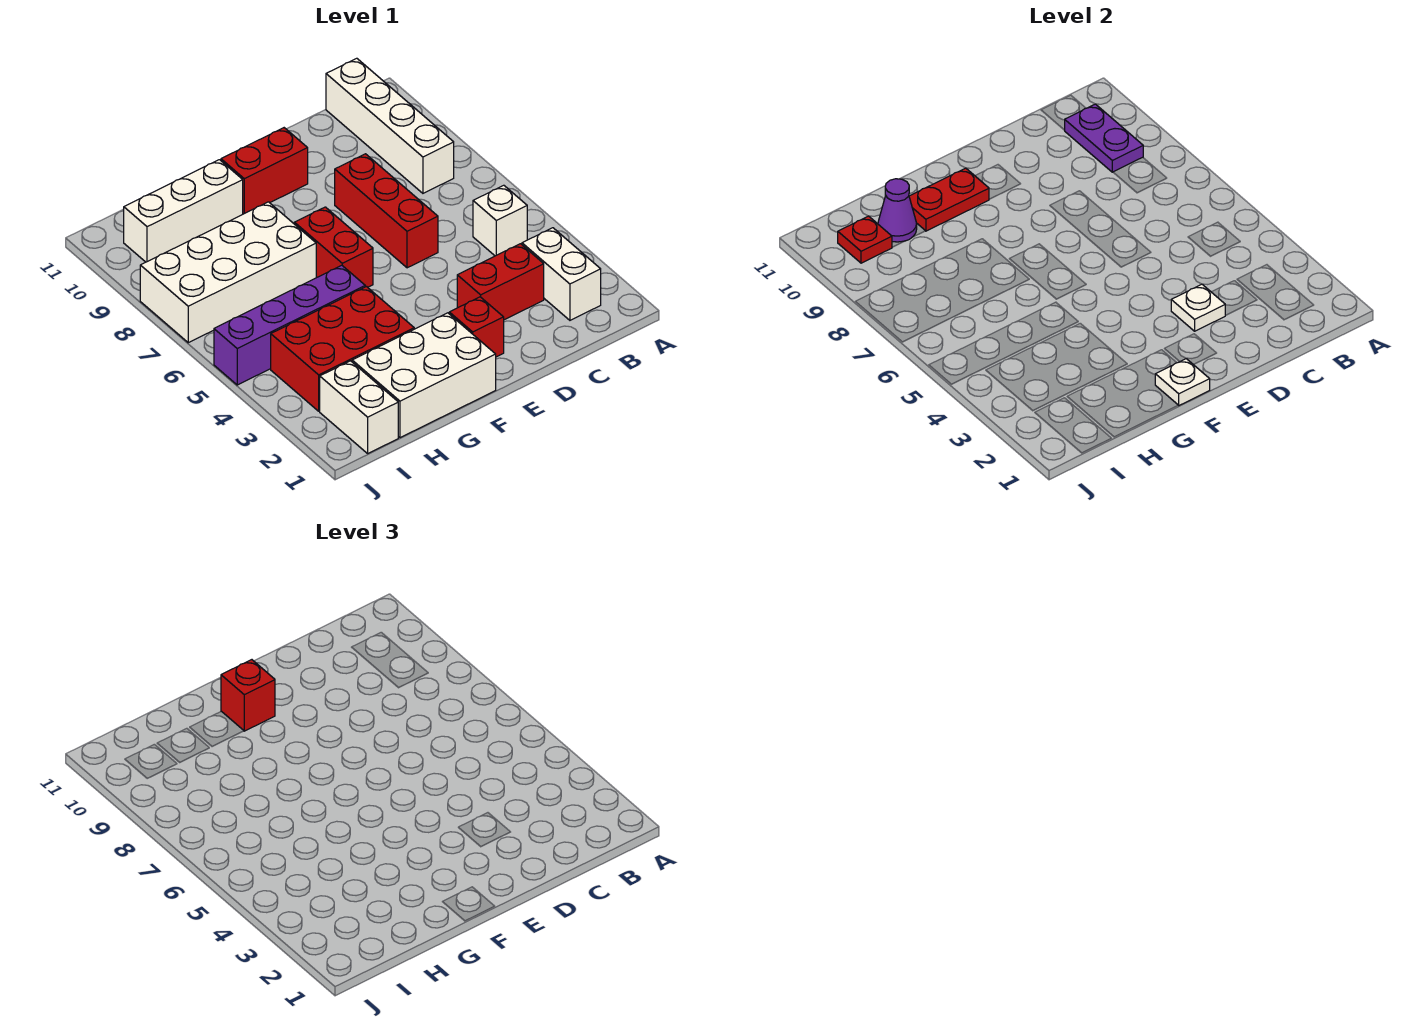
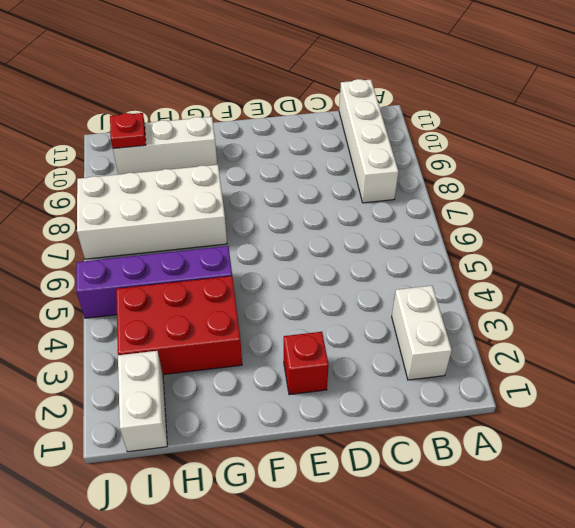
none -> white brick B5 level 1
none -> red brick C3:D3 level 1
none -> red brick D6:D8 level 1

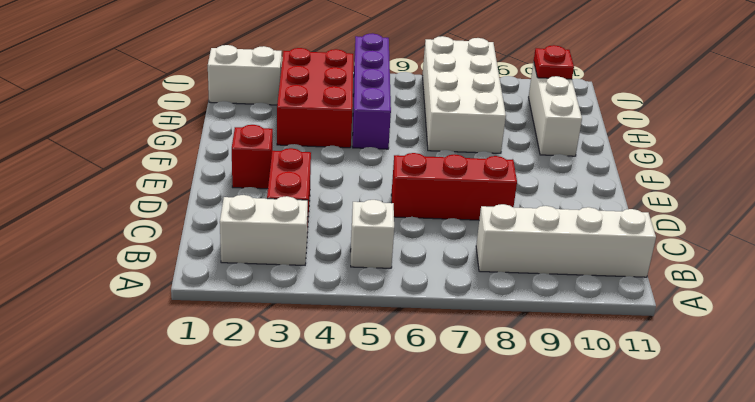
none -> red brick E10:F10 level 1
none -> white brick F1:H2 level 1
none -> red brick F6:F7 level 1

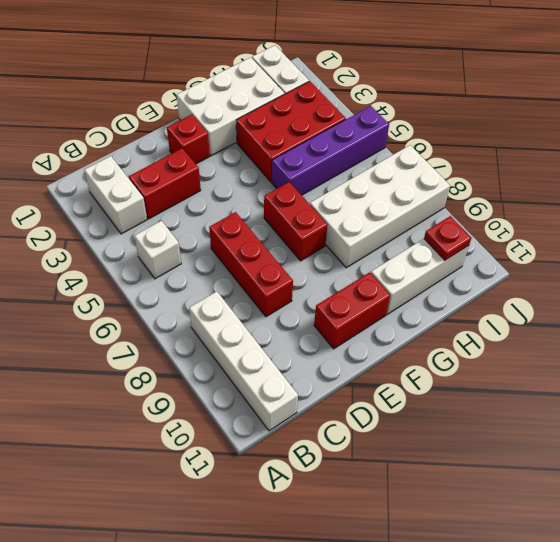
none -> purple plate B9:B10 level 2
none -> white plate D3 level 2
none -> white plate F1 level 2

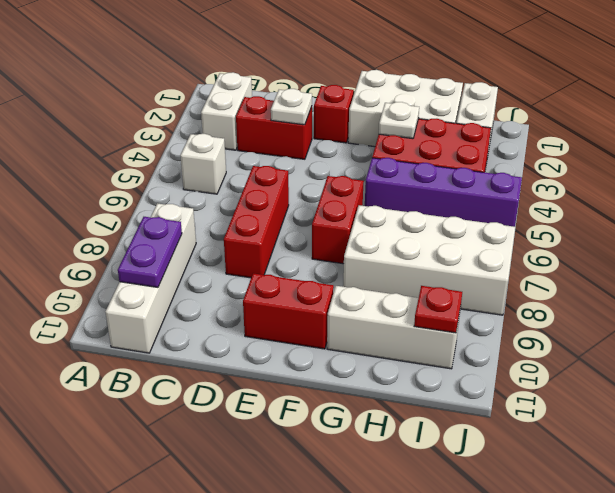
white plate G3 level 2 -> white plate F1 level 2
none -> red plate F10:G10 level 2
none -> purple cone H10 level 2
none -> red brick F10 level 3

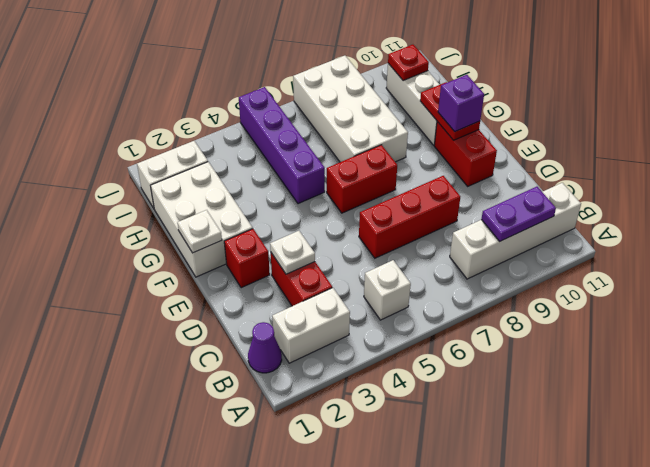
purple cone B1 level 1 -> purple cone H10 level 2
purple brick F10 level 3 -> red brick F10 level 3
none -> red brick G3:I4 level 1

